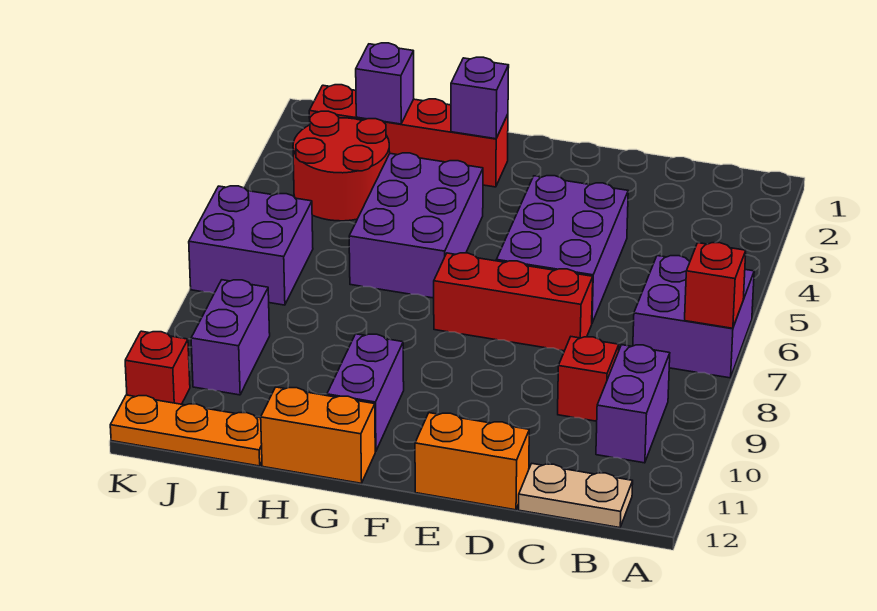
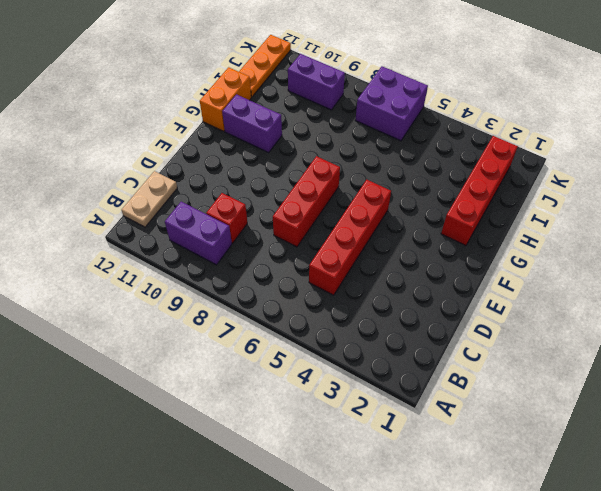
red brick C5:F5 level 1 -> purple brick D4:E6 level 1
none -> purple brick A6:B7 level 1
none -> orange brick D12:E12 level 1
none -> purple brick G4:H6 level 1

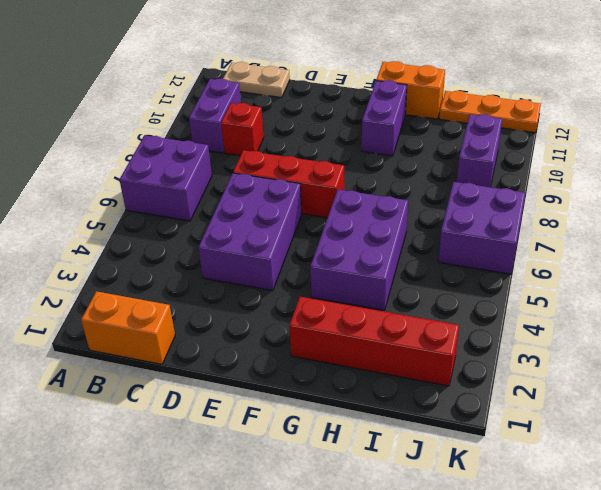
orange brick B1:C1 level 1 -> orange brick D12:E12 level 1
none -> red round brick I3:J4 level 1
none -> red brick K11 level 1
none -> red brick A7 level 2

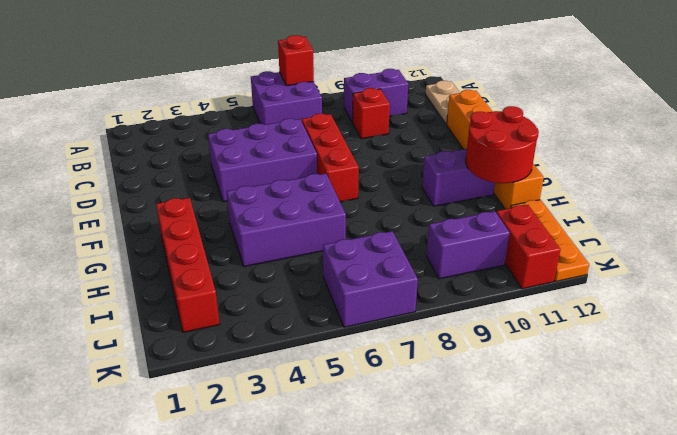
red round brick G11:H12 level 2 -> red round brick I3:J4 level 1
red brick J11:K11 level 1 -> red brick K11 level 1
none -> purple brick G2 level 2
none -> purple brick I2 level 2

